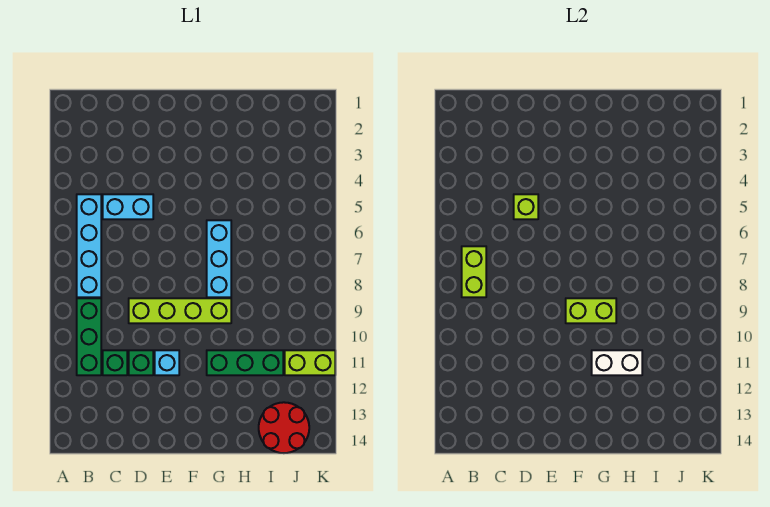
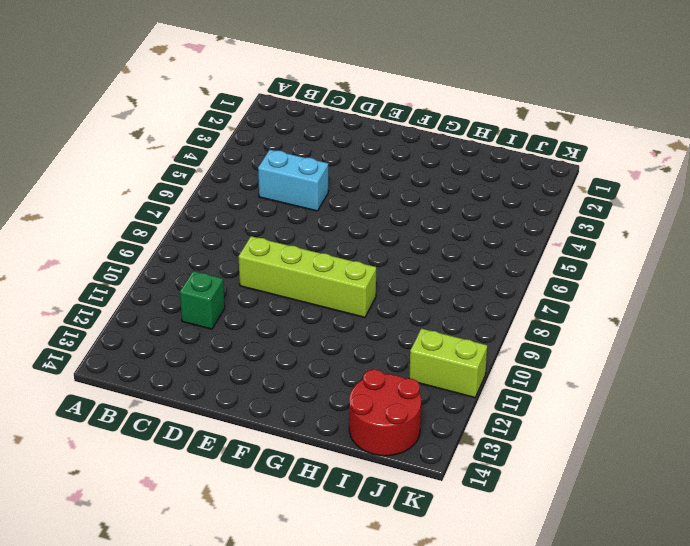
none -> cyan brick B5:B8 level 1
none -> green brick B9:B11 level 1
none -> green brick D11 level 1

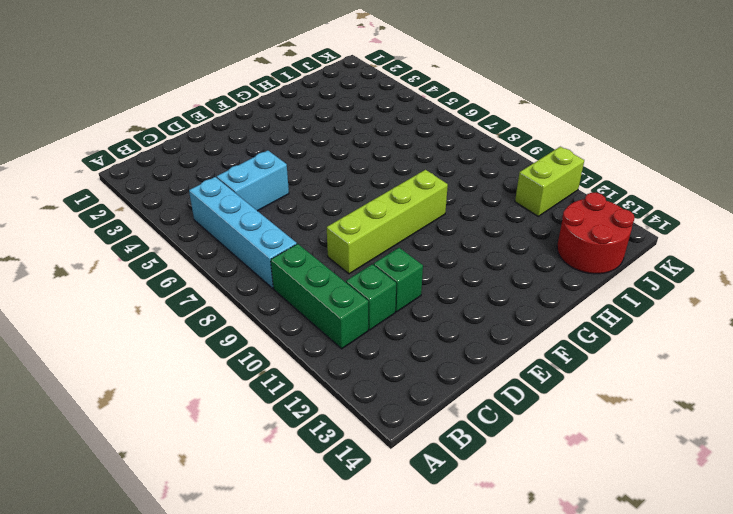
none -> cyan brick E11 level 1
none -> cyan brick G6:G8 level 1
none -> green brick G11:I11 level 1

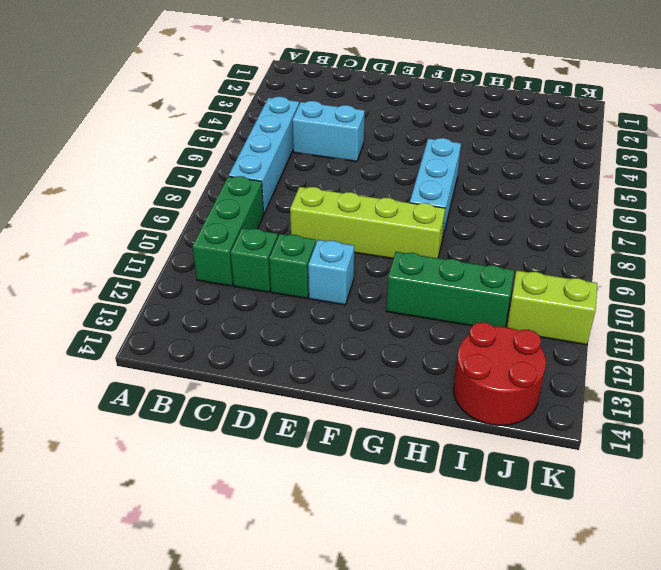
none -> lime brick B7:B8 level 2
none -> lime brick D5 level 2
none -> lime brick F9:G9 level 2

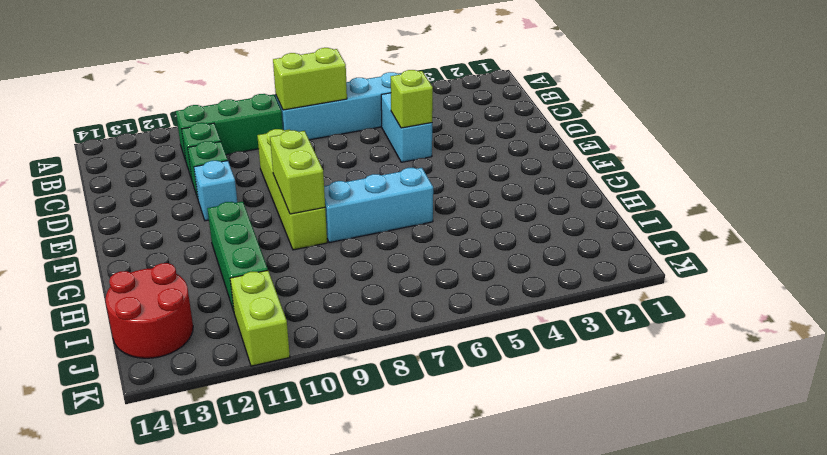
none -> white brick G11:H11 level 2

